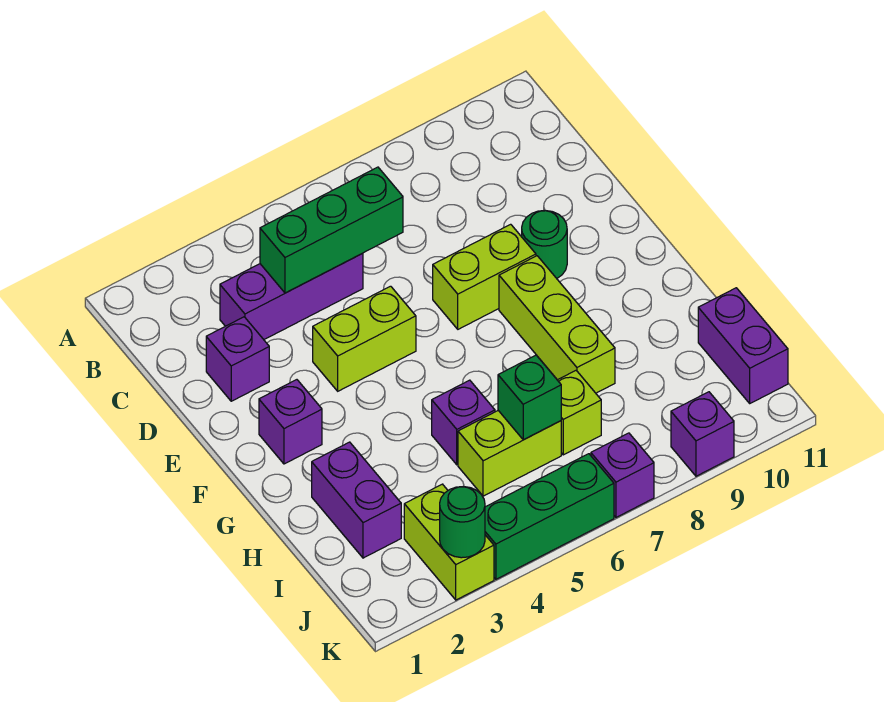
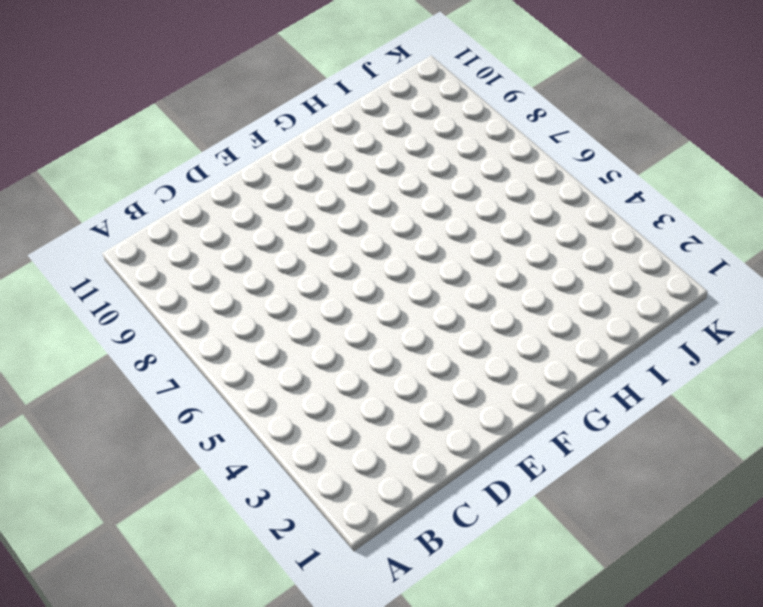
none -> purple brick C3:C5 level 1
none -> purple brick D2 level 1
none -> lime brick E4:E5 level 1

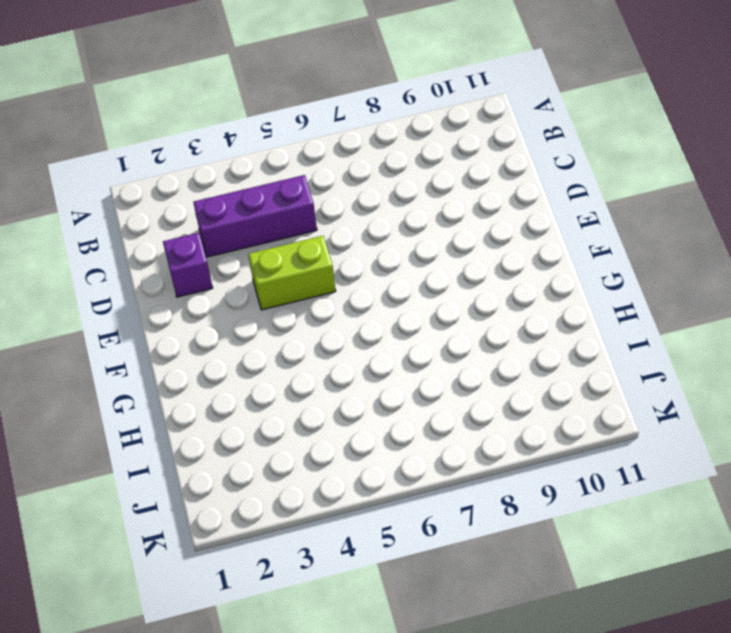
none -> lime brick E7:E8 level 1
none -> green round brick E9 level 1
none -> purple brick F2 level 1

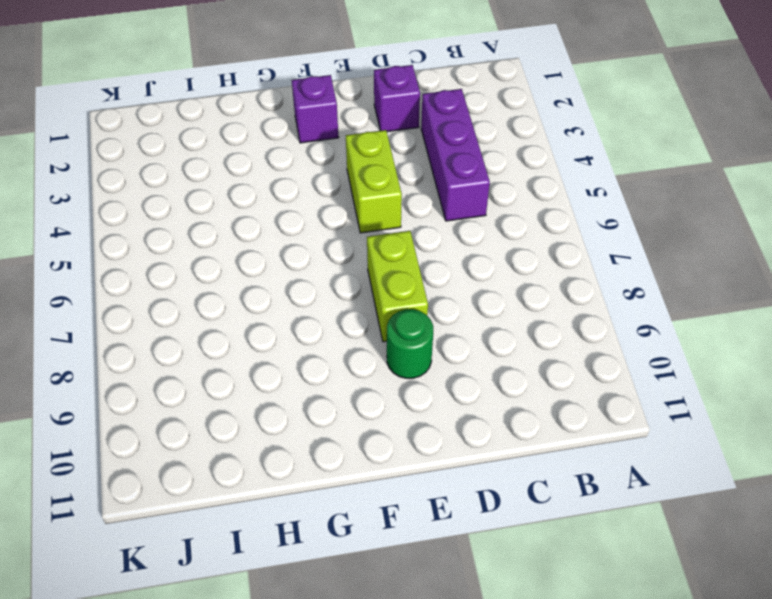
none -> lime brick F8:H8 level 1
none -> purple brick H2:I2 level 1
none -> purple brick H5 level 1

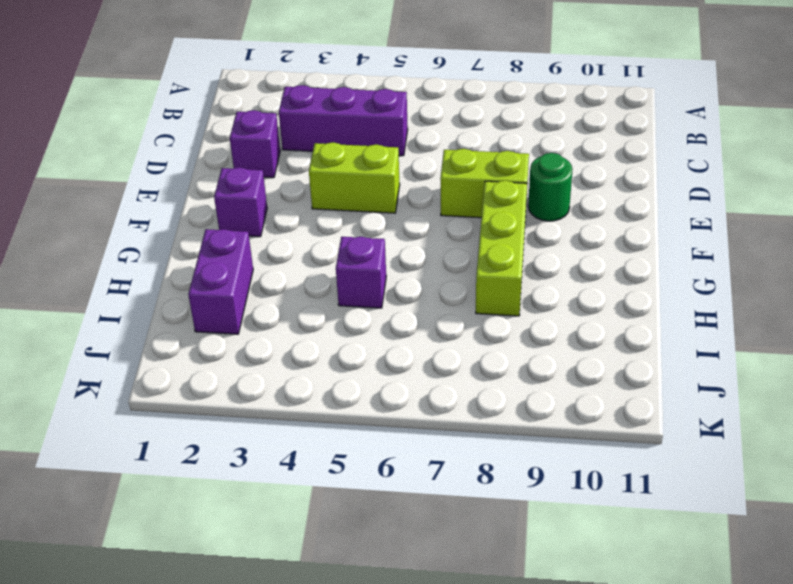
none -> lime brick I5:I6 level 1
none -> lime brick I7 level 1
none -> purple brick I11:J11 level 1

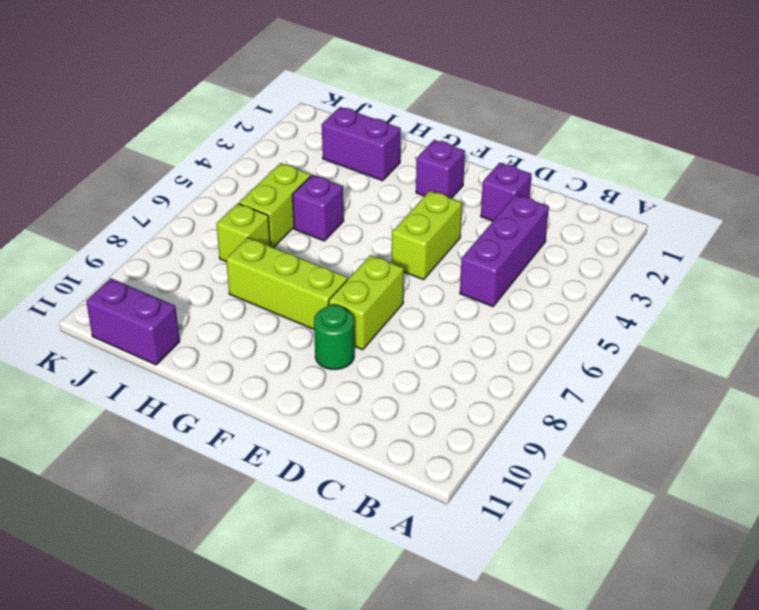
none -> lime brick J3:K3 level 1
none -> green brick K4:K6 level 1
none -> purple brick K7 level 1

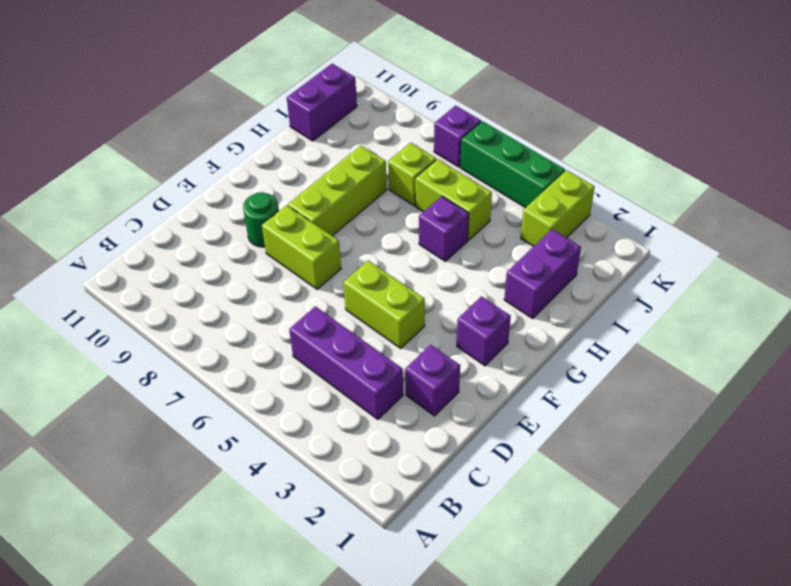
none -> purple brick K9 level 1
none -> green brick C4:C6 level 2
none -> green brick I6 level 2

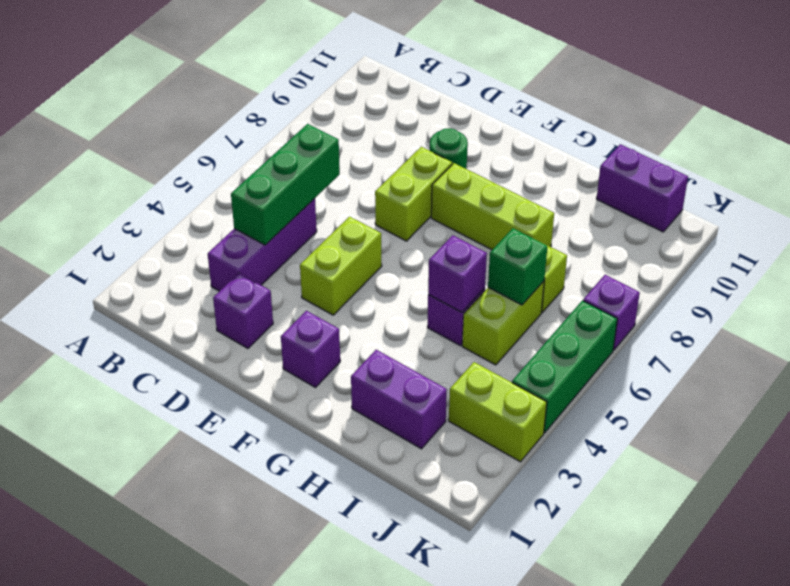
purple brick H5 level 2 -> purple brick K9 level 1
none -> green round brick K3 level 2

